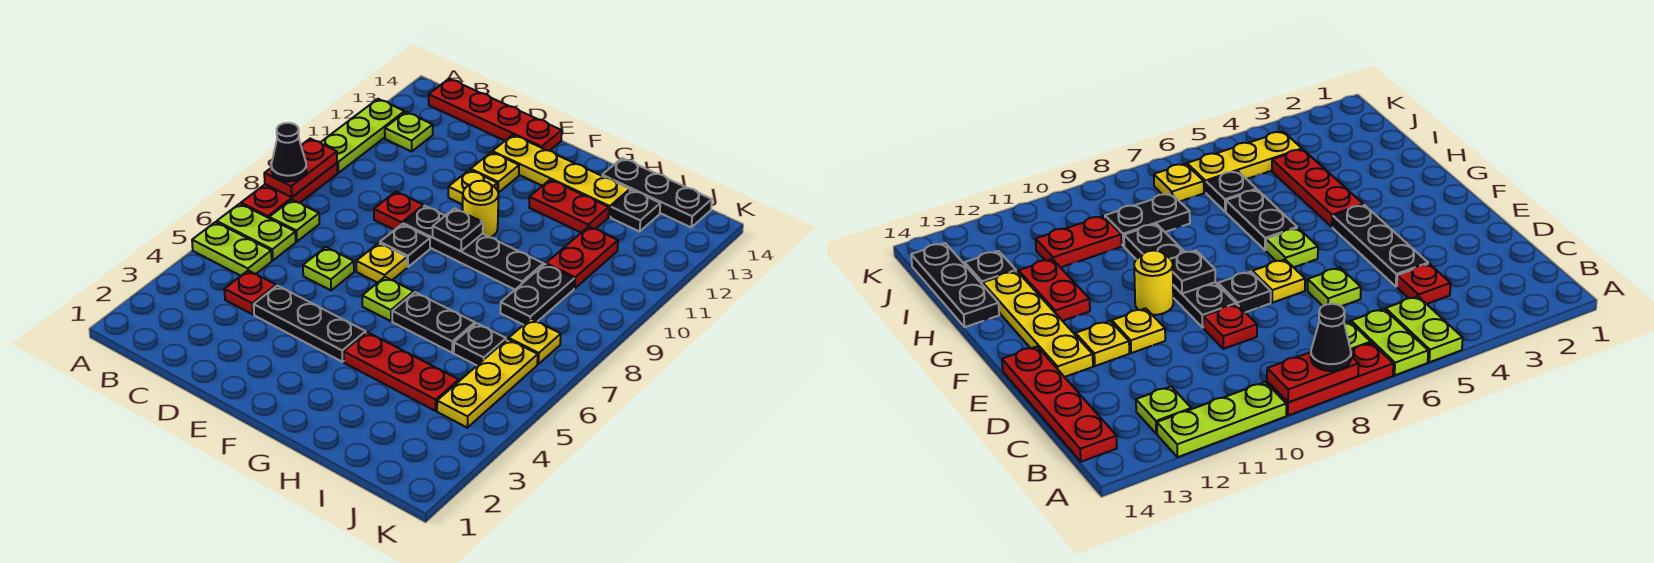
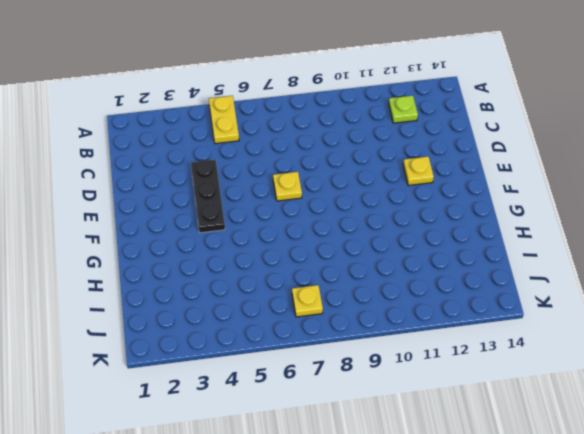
yellow plate A5:B5 level 1 -> lime plate A5:B5 level 1
none -> lime plate A6:B6 level 1
none -> red plate A7:A9 level 1
none -> lime plate A10:A12 level 1
none -> lime plate B7 level 1

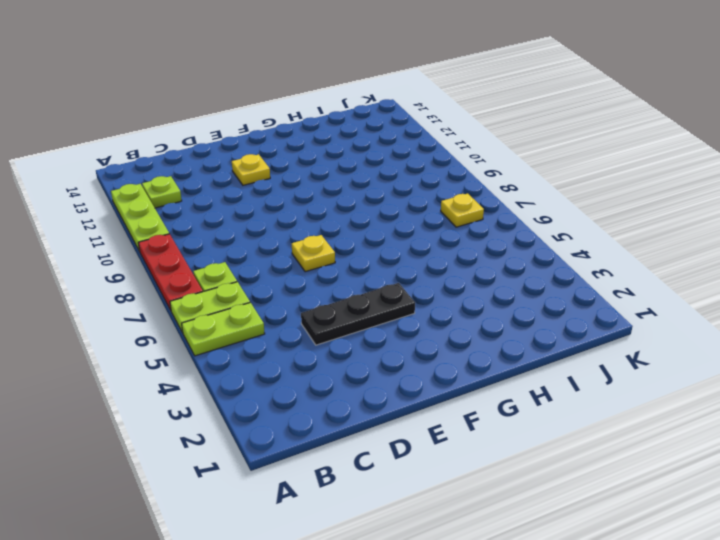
none -> red plate B14:E14 level 1
none -> red plate C4 level 1
none -> lime plate D6 level 1
none -> red plate D9 level 1

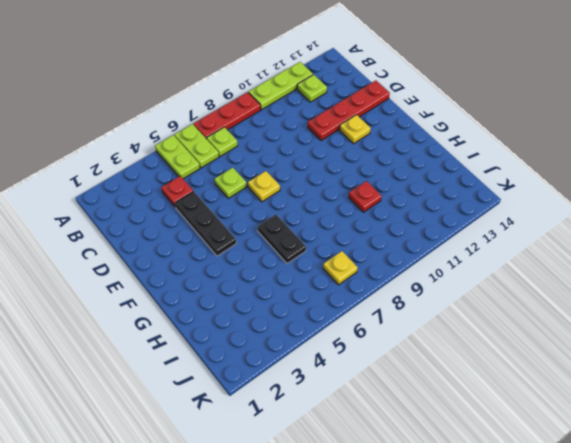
red plate D11:D14 level 1 -> red plate B14:E14 level 1
red plate H10 level 1 -> red plate D9 level 1
none -> black plate E8 level 1
none -> black plate E9:H9 level 1
none -> yellow plate E11 level 1
none -> yellow plate E13:H13 level 1

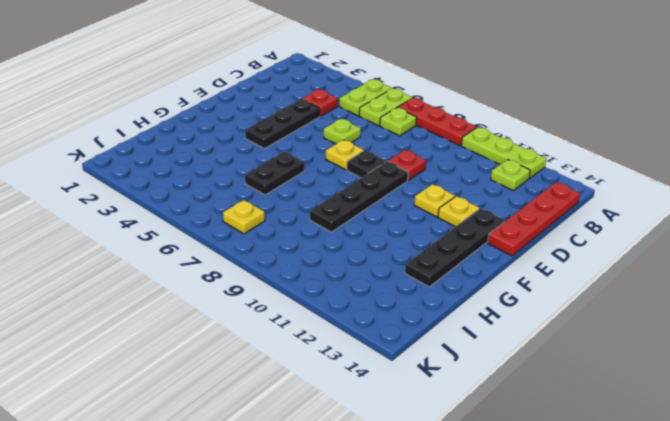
black plate E13:H13 level 1 -> yellow plate E13:H13 level 1
none -> lime plate F6 level 1
none -> yellow round brick F10 level 1
none -> red plate G4:I4 level 1
none -> red plate G12:H12 level 1

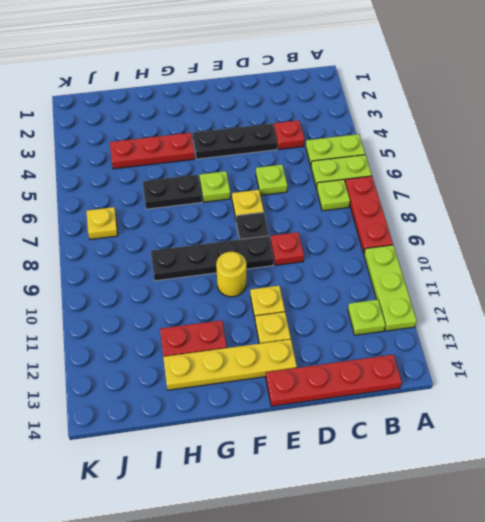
none -> black plate H14:J14 level 1
none -> black plate I6 level 1
none -> black plate I8:I9 level 1
none -> red plate I10:I11 level 1

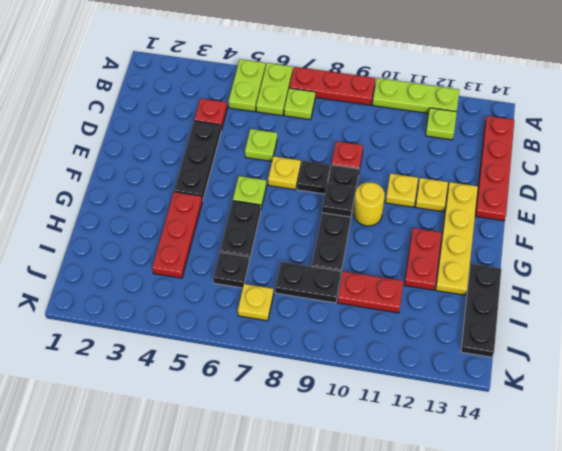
none -> black plate I13 level 1
none -> yellow plate J4:J6 level 1
none -> red plate A8:A9 level 2
none -> black cone A8 level 3

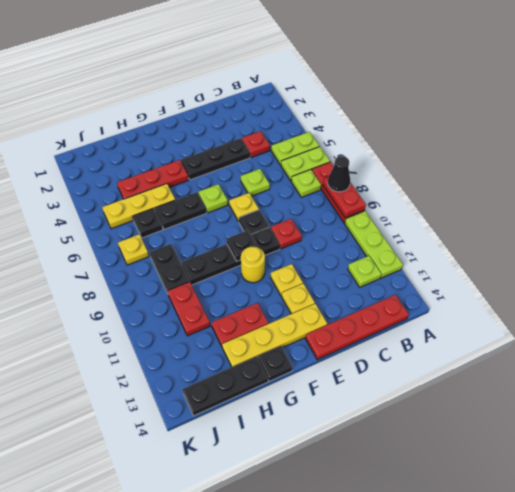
black plate G14 level 1 -> black plate I13 level 1
yellow plate H5:J5 level 1 -> yellow plate J4:J6 level 1

